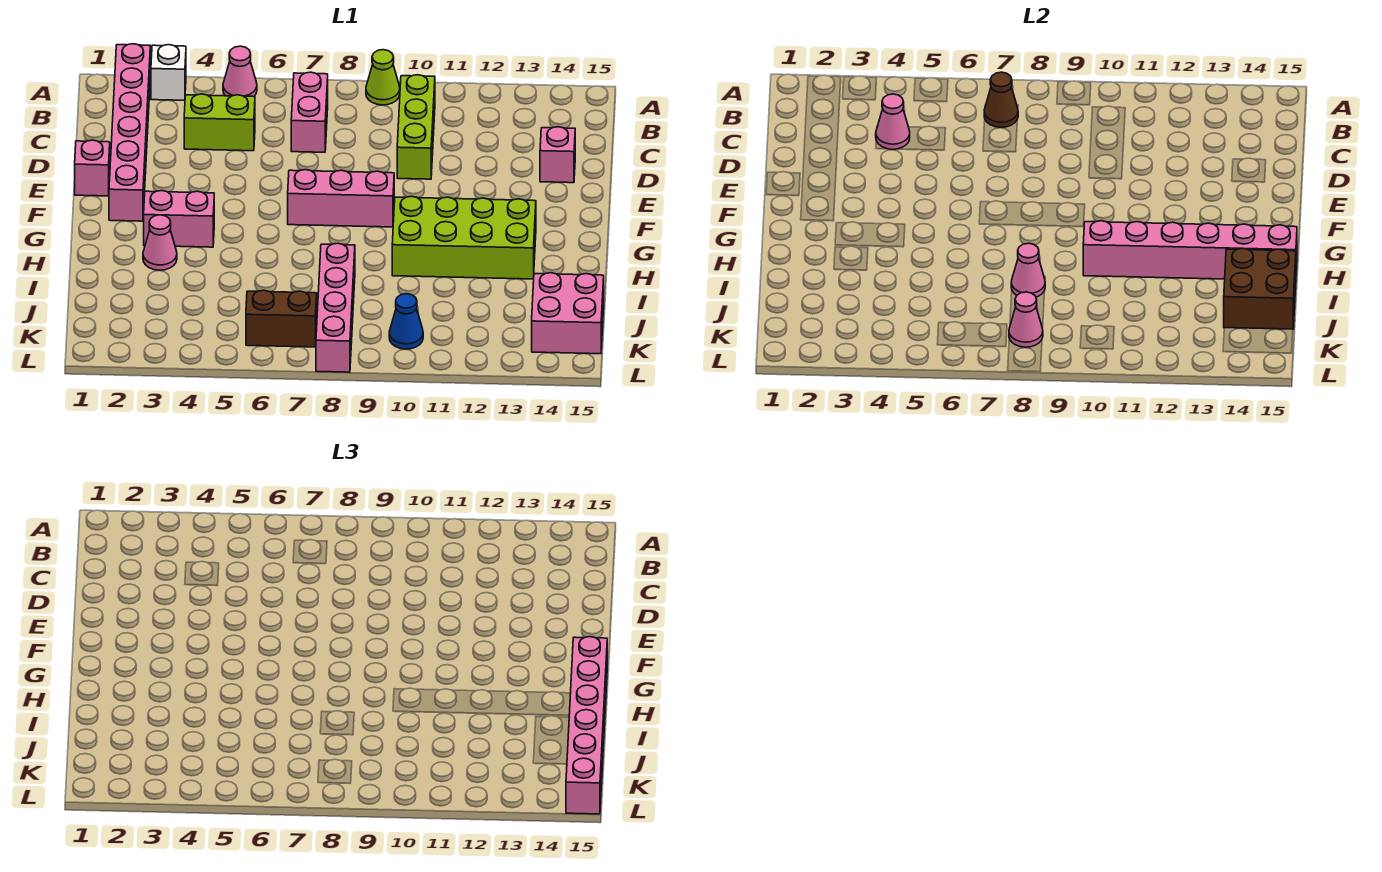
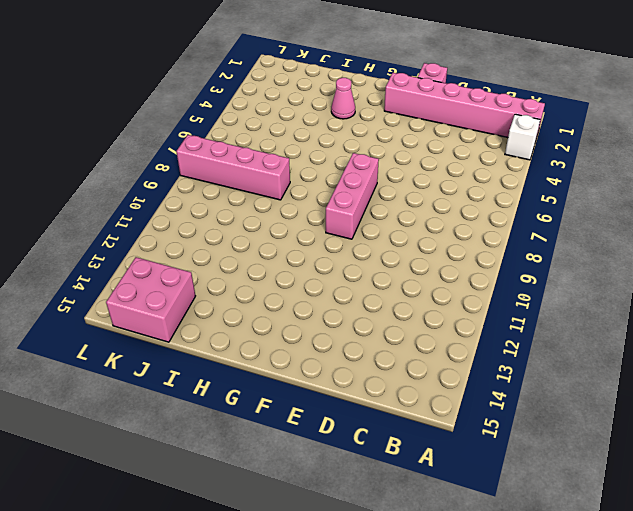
none -> pink cone A5 level 1
none -> lime cone A9 level 1
none -> pink brick B7:C7 level 1

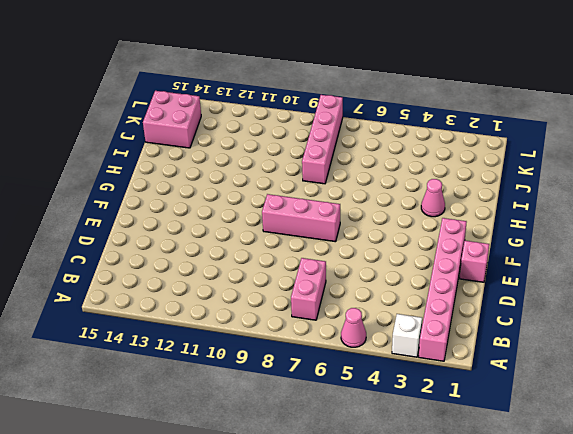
none -> lime cone A9 level 1
none -> lime brick B10:D10 level 1
none -> lime brick C4:C5 level 1

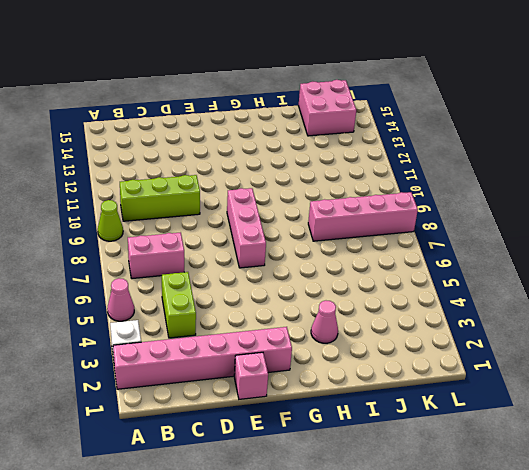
none -> pink brick D14 level 1
none -> pink brick G3:G4 level 1
none -> lime brick G10:H13 level 1

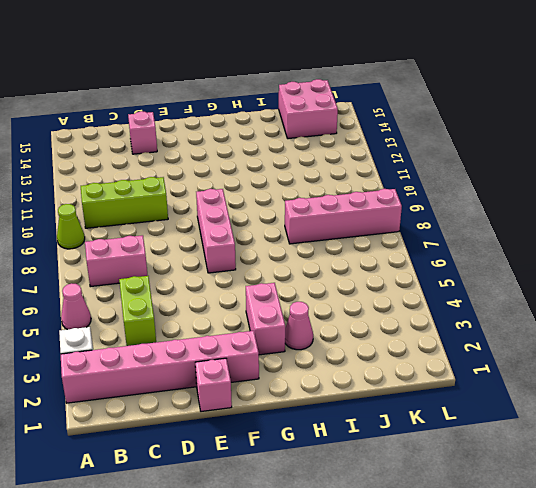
none -> lime brick G10:H13 level 1
none -> brown brick K6:K7 level 1
none -> blue cone K10 level 1

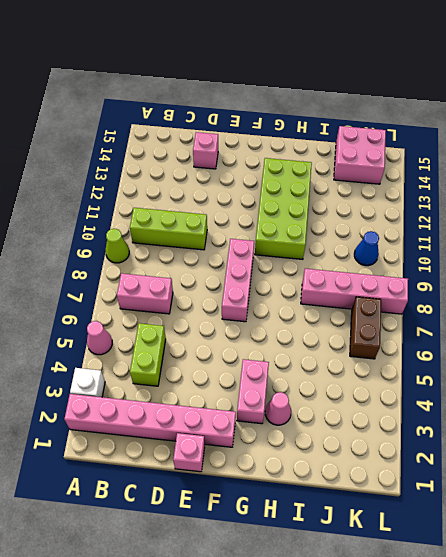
none -> brown cone B7 level 2
none -> pink cone C4 level 2
none -> pink brick H10:H15 level 2

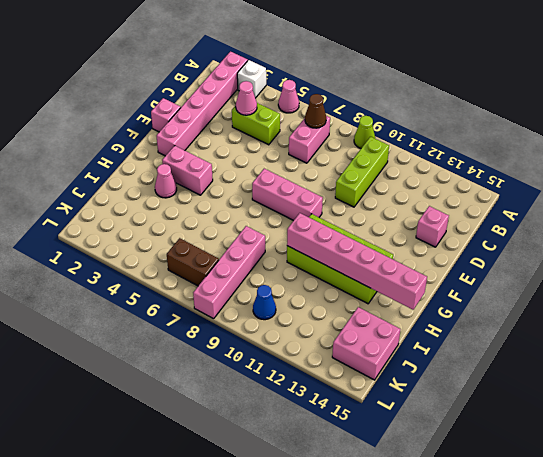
none -> pink cone I8 level 2
none -> brown brick I14:J15 level 2
none -> pink cone K8 level 2

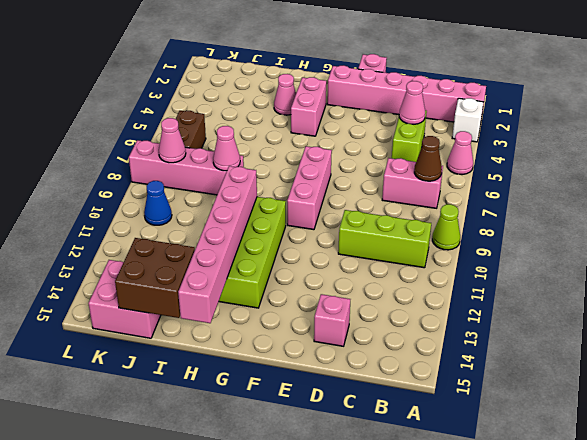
none -> pink brick G15:L15 level 3

